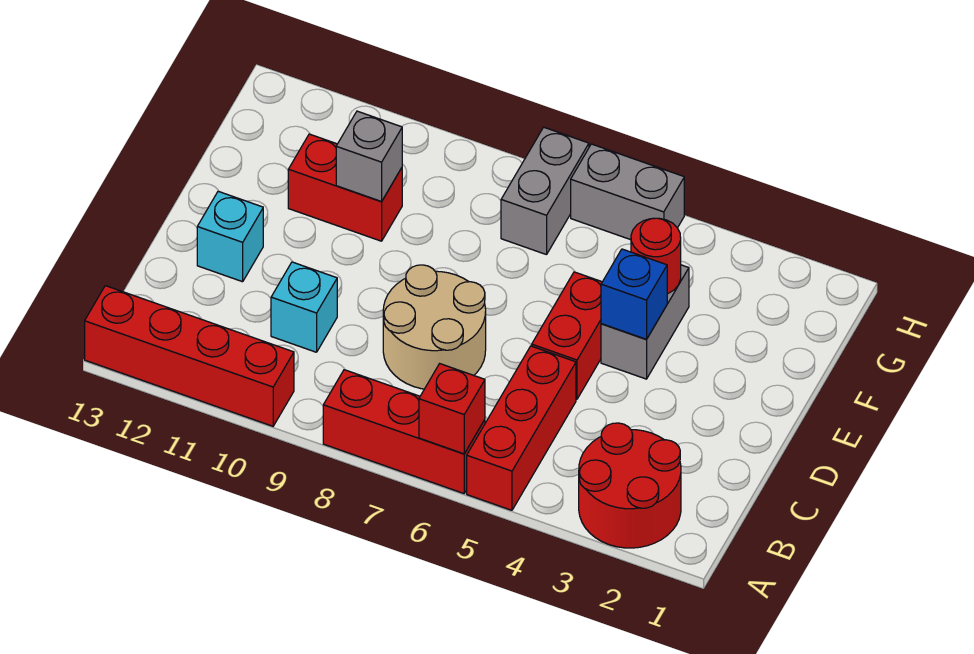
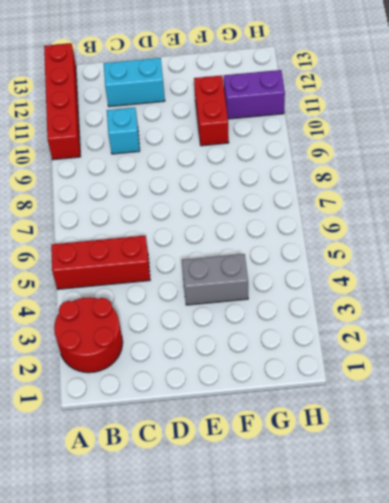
cyan brick C12:D12 level 1 -> cyan brick D12 level 1
purple brick G11:H11 level 1 -> none
none -> red brick A6:A8 level 1
none -> tan round brick C7:D8 level 1
none -> red brick D5:E5 level 1

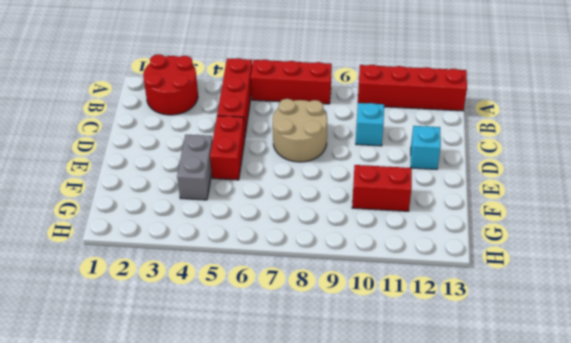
none -> grey brick G7:H7 level 1
none -> grey brick H5:H6 level 1
none -> red brick A6 level 2

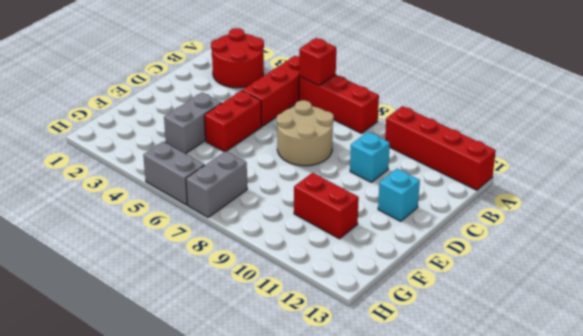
none -> blue brick E4 level 2
none -> red round brick F4 level 2
none -> grey brick F10 level 2

